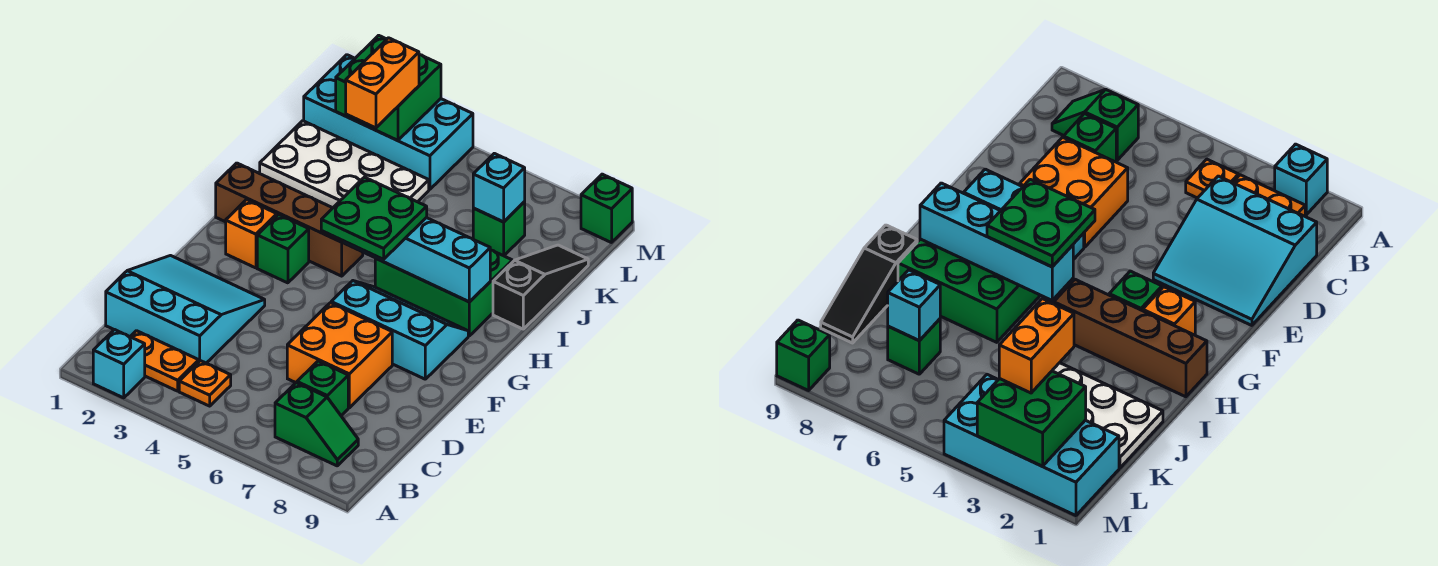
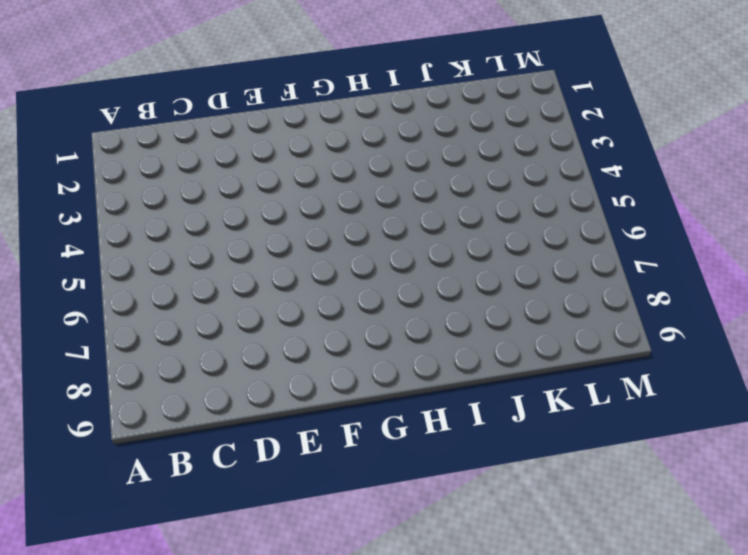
none -> cyan brick A2 level 1
none -> orange plate B2:B3 level 1
none -> orange plate B4 level 1

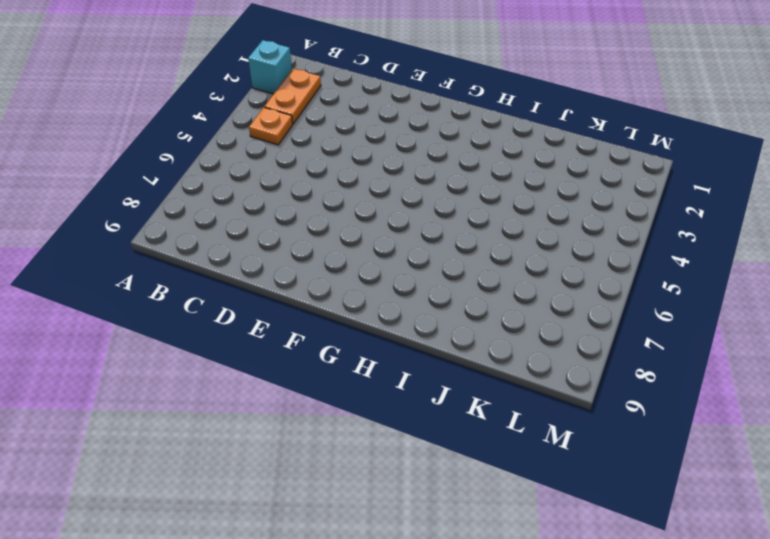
none -> green slope B7:B8 level 1 top 7
none -> cyan slope C1:E3 level 1 top C
none -> green brick C7 level 1

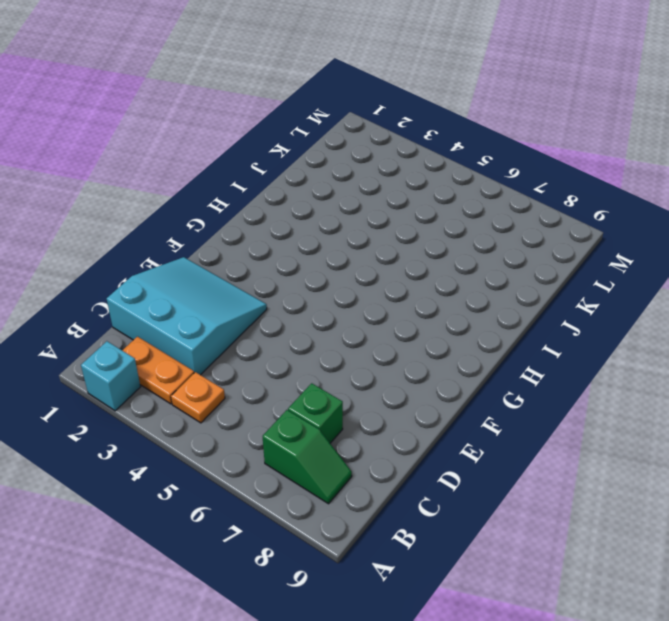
none -> orange brick D6:E7 level 1
none -> cyan slope F6:G8 level 1 top F
none -> orange brick G2 level 1

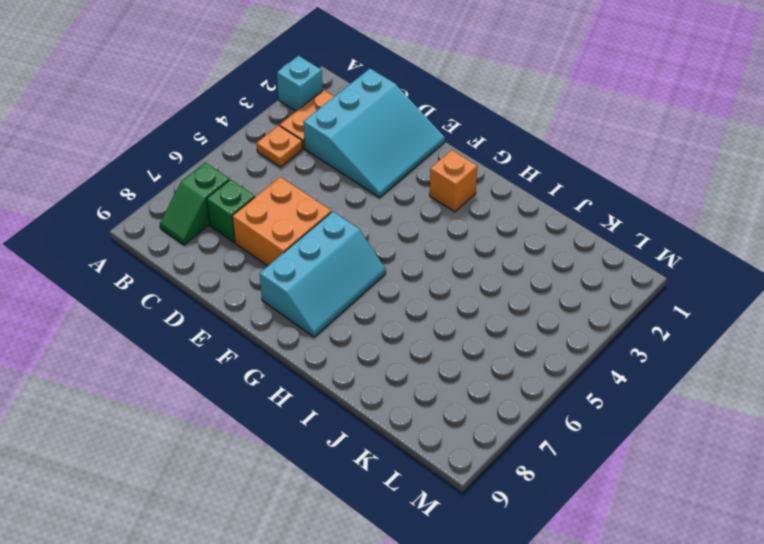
none -> green brick G3 level 1
none -> brown brick H1:H4 level 1
none -> green brick H6:I8 level 1

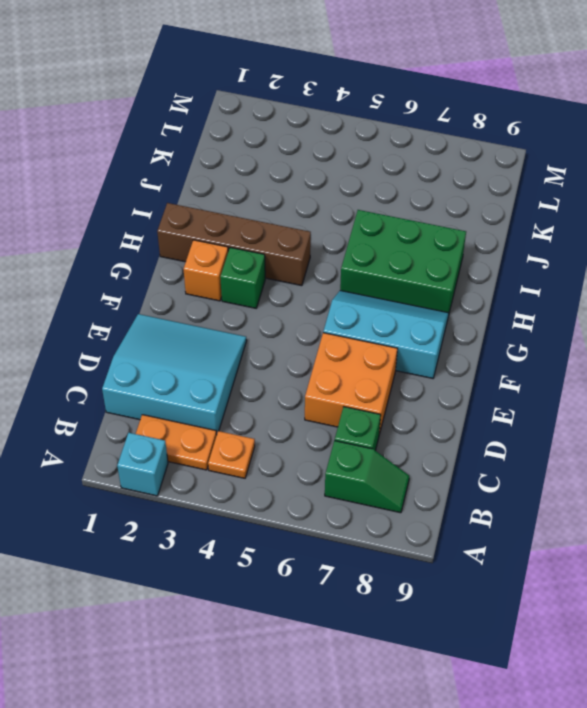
none -> black slope I9:K9 level 1 top I
none -> white plate J1:K4 level 1
none -> green brick K7 level 1

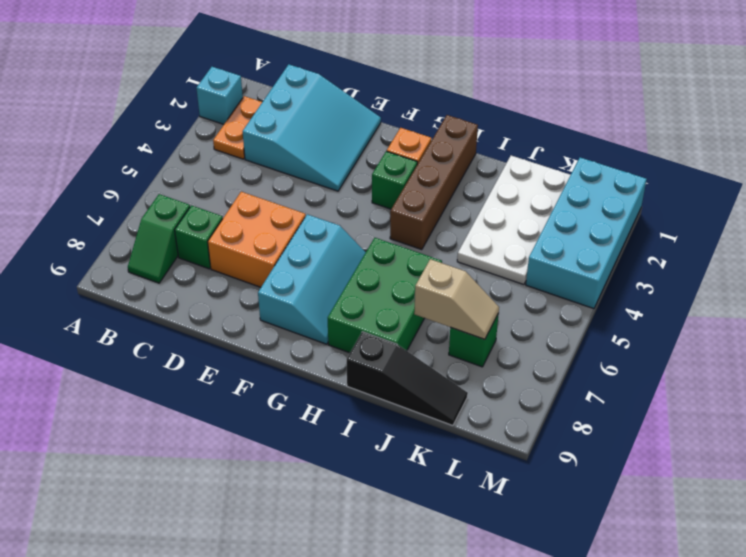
tan slope J7:K7 level 2 top J -> cyan brick K7 level 2
none -> orange plate B4 level 1
none -> green brick M9 level 1
none -> cyan brick H5:H8 level 2

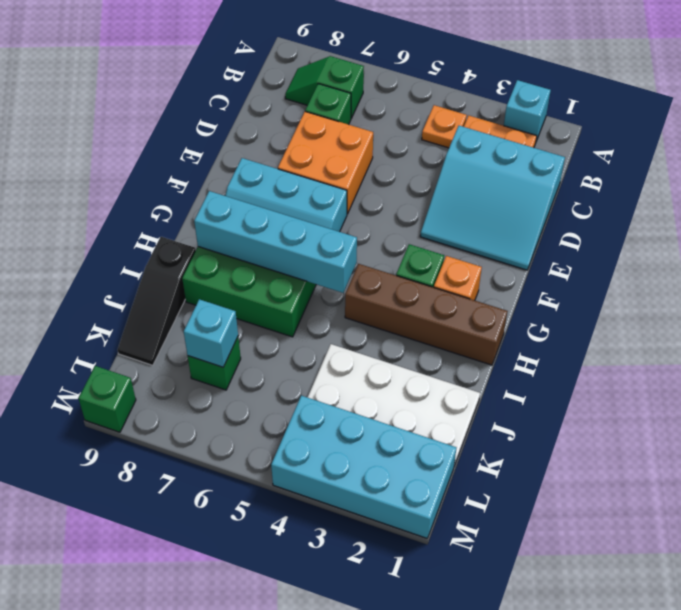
none -> green brick L2:M3 level 2
none -> green plate G5:H6 level 3
none -> orange brick K3:L3 level 3

